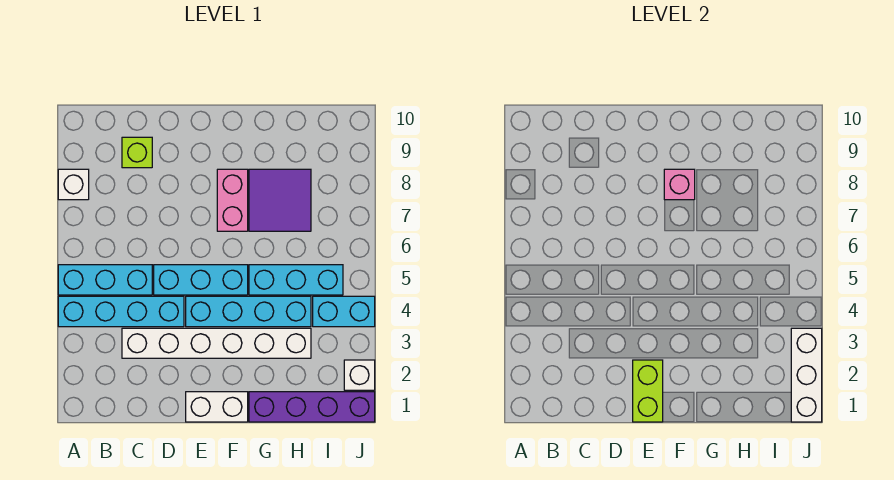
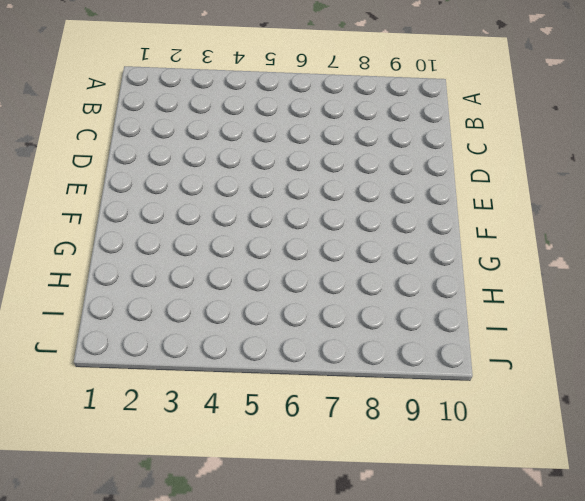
none -> cyan brick A4:D4 level 1
none -> cyan brick A5:C5 level 1
none -> white brick A8 level 1

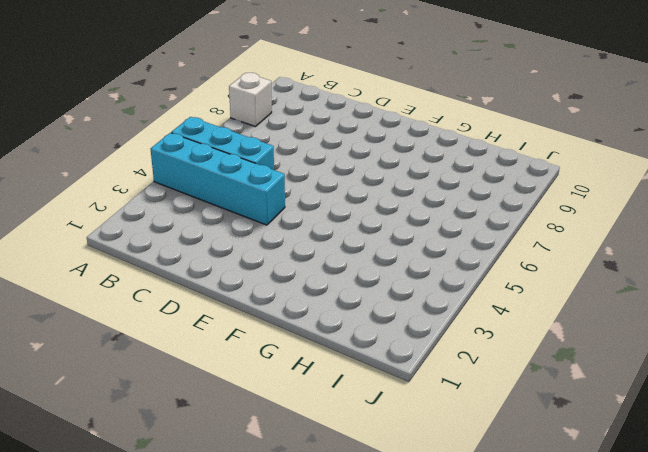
none -> white brick C3:H3 level 1
none -> lime brick C9 level 1
none -> cyan brick D5:F5 level 1

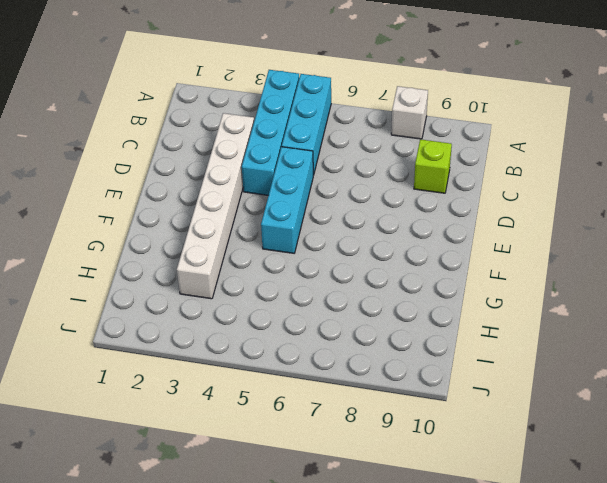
none -> white brick E1:F1 level 1
none -> cyan brick E4:H4 level 1
none -> pink brick F7:F8 level 1

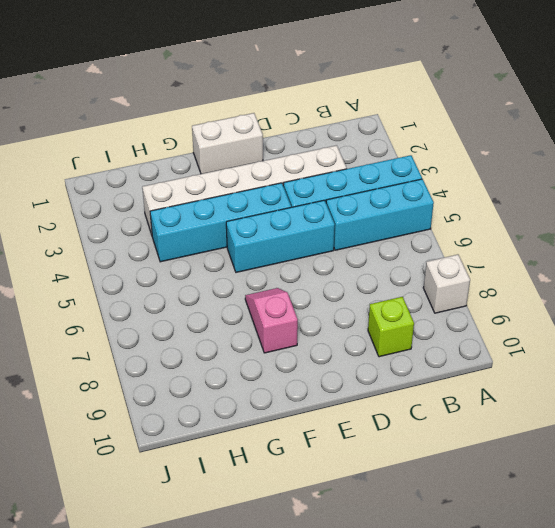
pink slope F7:F8 level 1 top 8 -> pink brick F7:F8 level 1
none -> purple brick G1:J1 level 1
none -> cyan brick G5:I5 level 1
none -> purple tile G7:H8 level 1

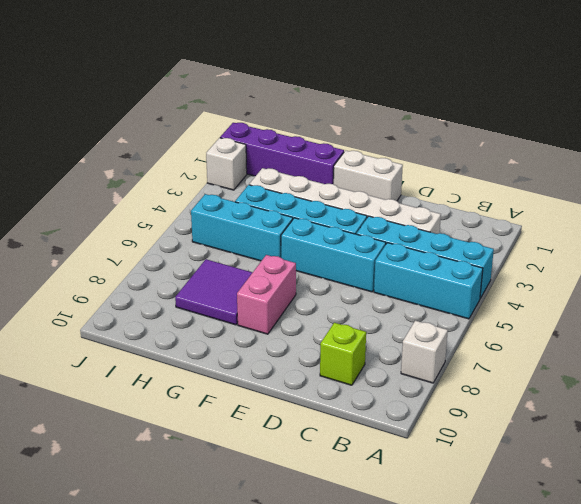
none -> cyan brick I4:J4 level 1
none -> lime brick E1:E2 level 2
none -> pink brick F8 level 2

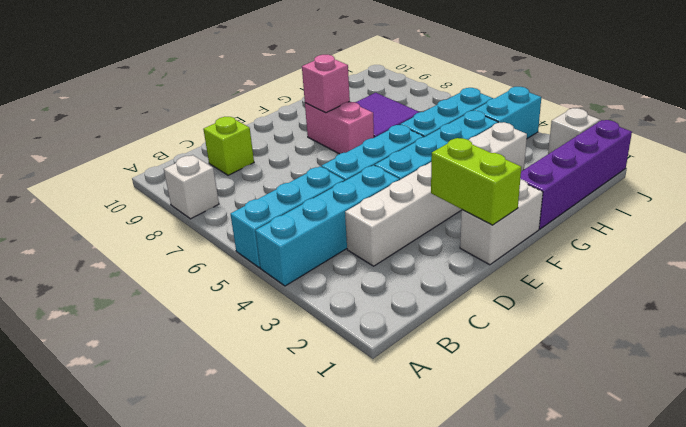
none -> white brick J1:J3 level 2

